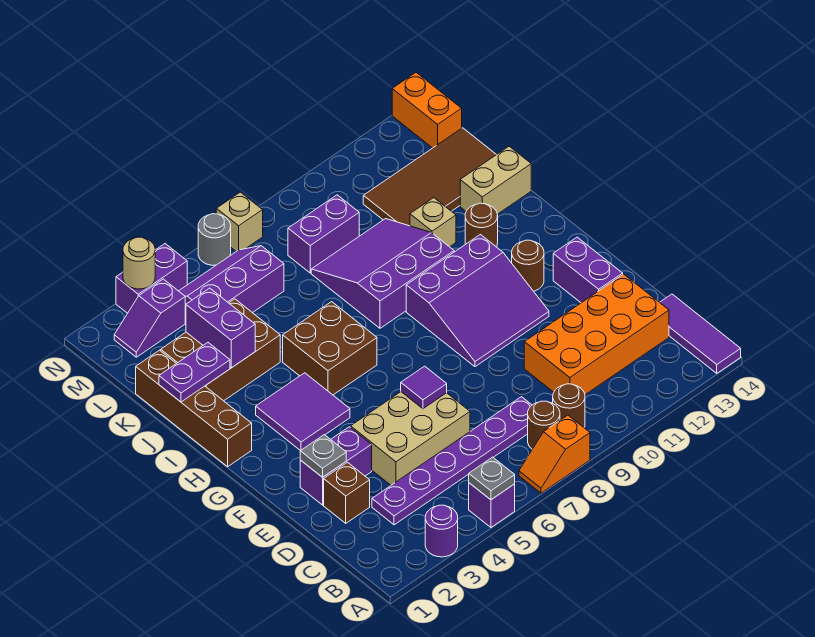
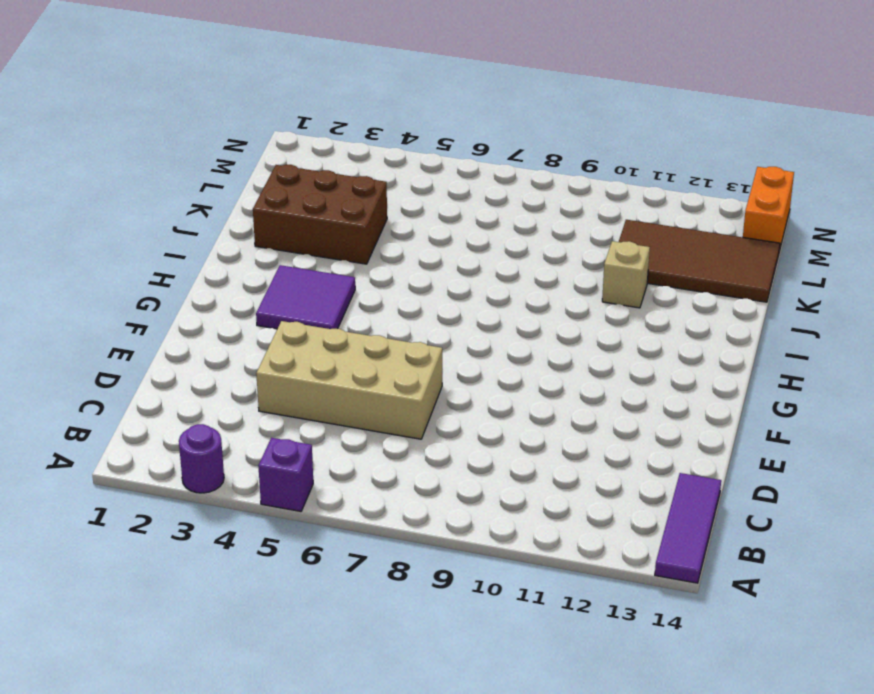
tan brick D4:E7 level 1 -> tan brick D4:E6 level 1
none -> orange slope A7:A8 level 1 top 8
none -> brown round brick B8 level 1
none -> brown round brick B9 level 1
none -> purple plate C3:C8 level 1

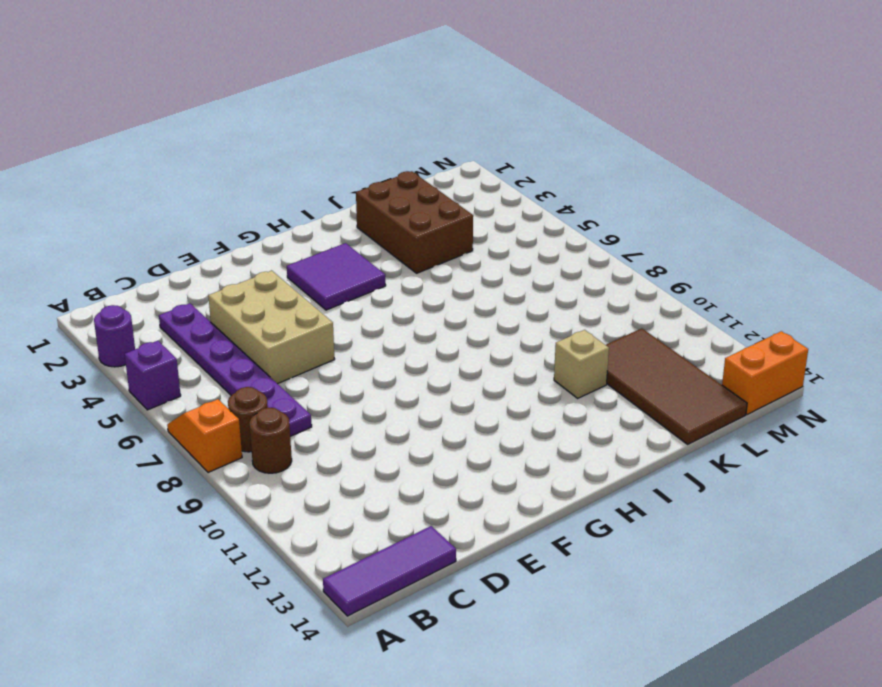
none -> orange brick C10:D13 level 1
none -> brown brick D2 level 1
none -> purple brick E2:E3 level 1
none -> purple brick E13:F13 level 1

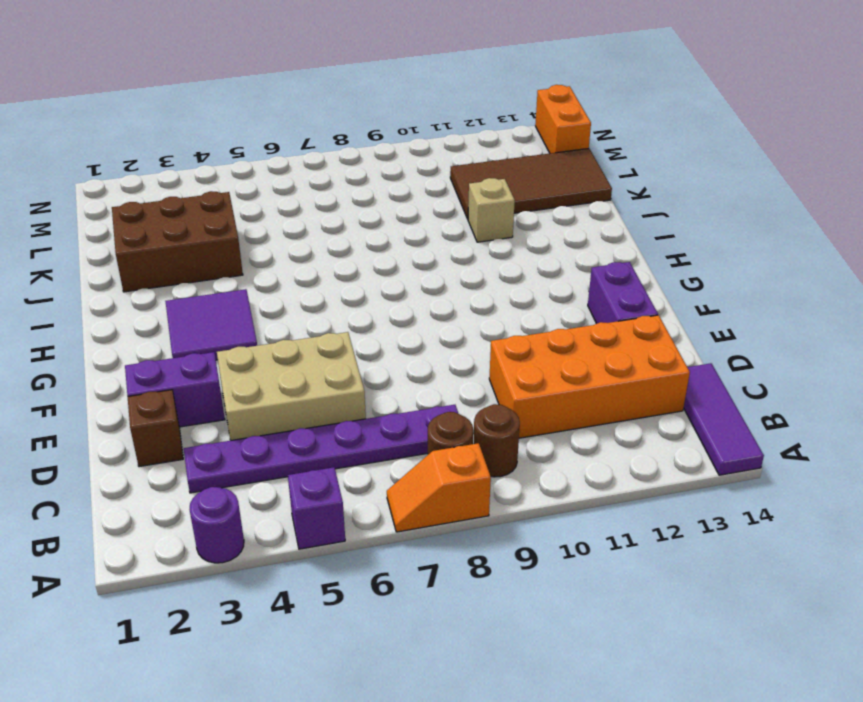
none -> purple slope F9:H11 level 1 top H
none -> brown round brick G12 level 1
none -> brown brick H1:K1 level 1
none -> brown brick H5:I6 level 1

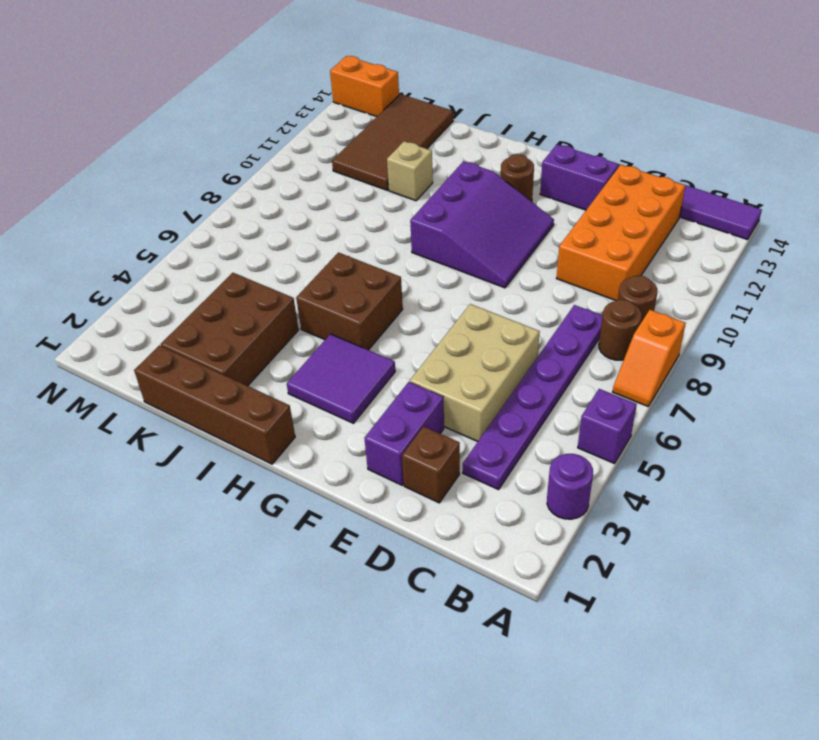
none -> purple slope I8:K10 level 1 top I
none -> brown round brick I12 level 1
none -> tan brick J13:J14 level 1
none -> purple slope L4:M6 level 1 top L

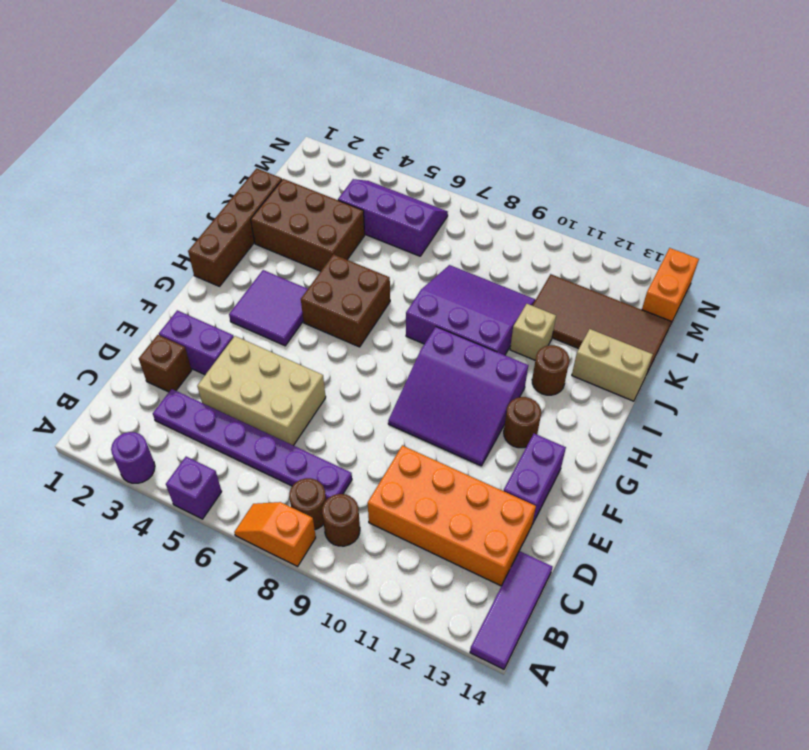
none -> purple brick L8:L9 level 1
none -> purple slope M2:M3 level 1 top 3
none -> purple brick N3:N4 level 1
none -> grey round brick N6 level 1

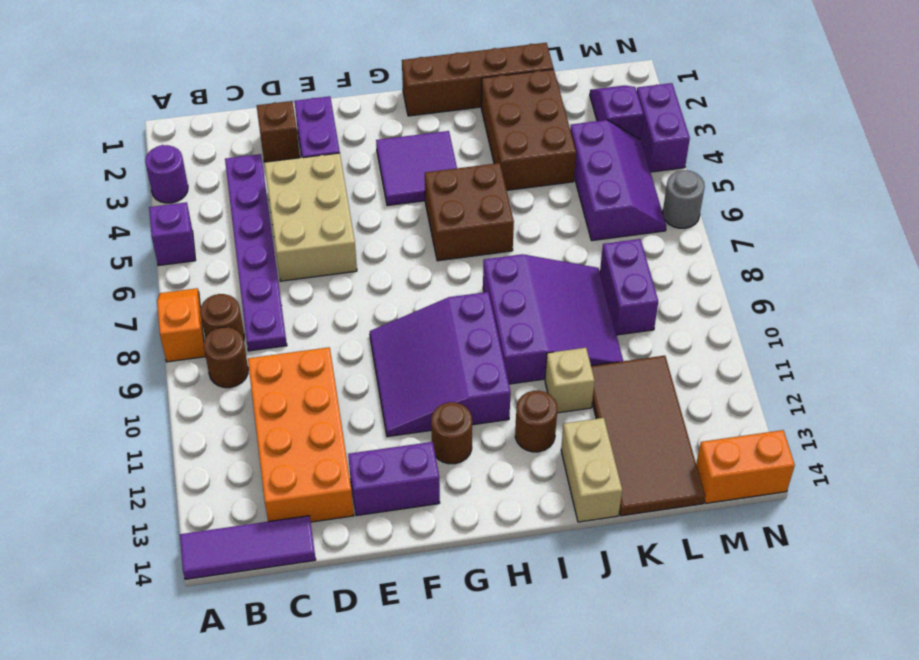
none -> tan brick N7 level 1
none -> grey plate A5 level 2
none -> grey plate E2 level 2
none -> purple tile E6 level 2

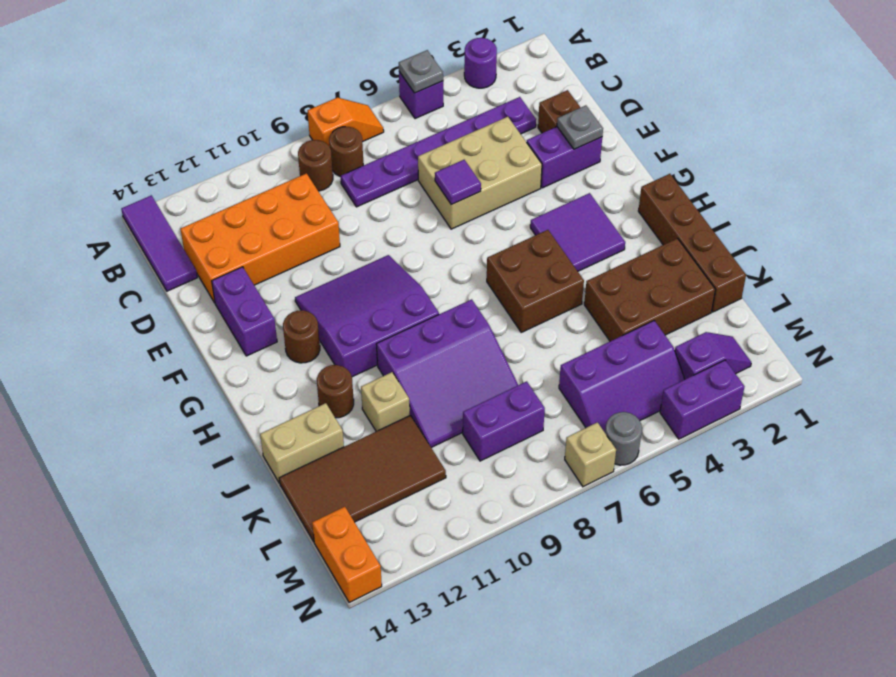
none -> purple plate J1:J2 level 2
none -> purple brick J3:K3 level 2
none -> tan round brick N3 level 2

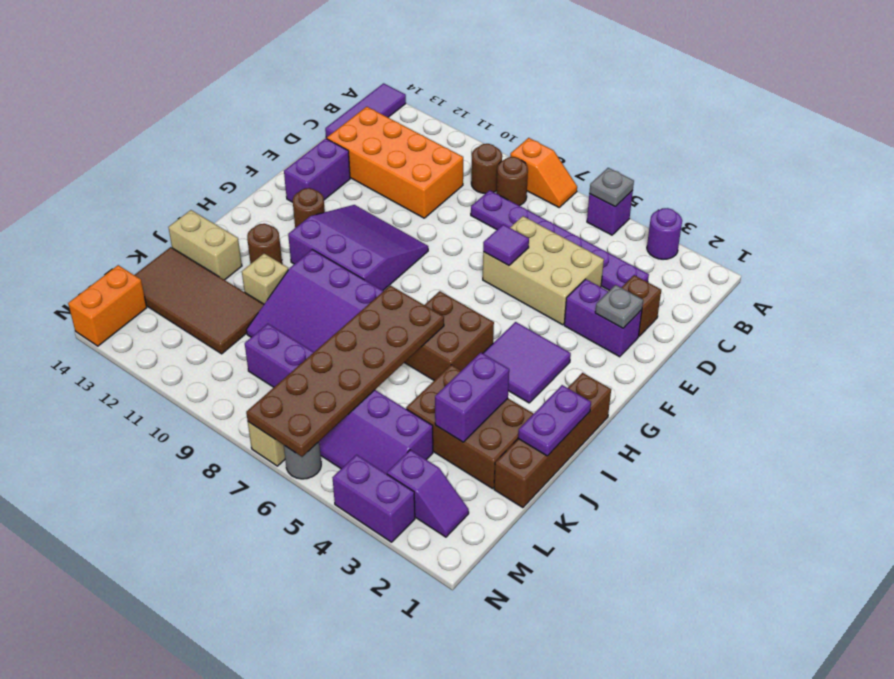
purple plate I1:J1 level 2 -> purple plate J1:J2 level 2
brown plate I6:N7 level 2 -> none
none -> tan round brick N3 level 2

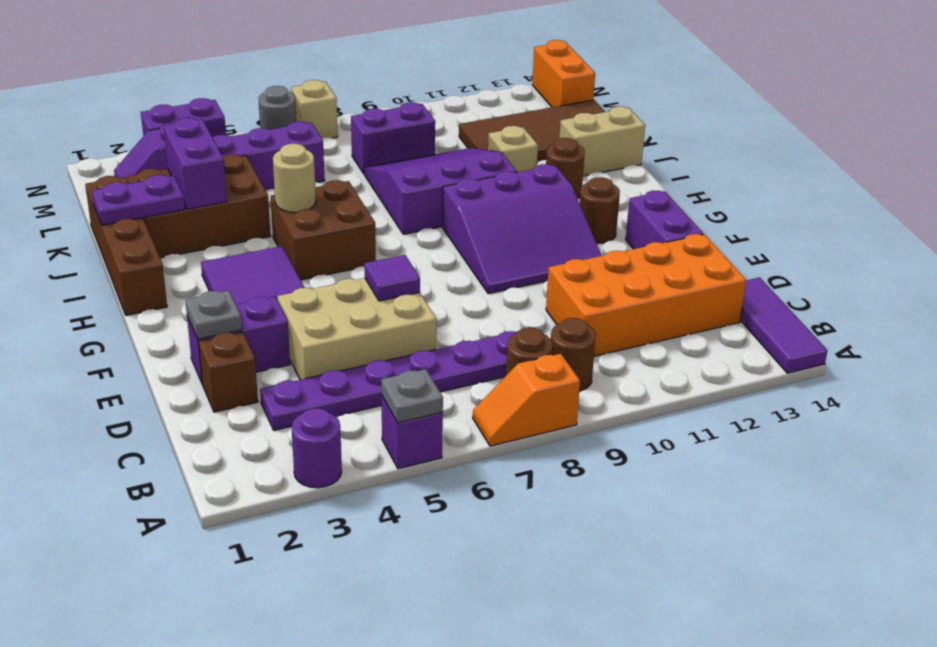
tan round brick I5 level 2 -> tan round brick N3 level 2

